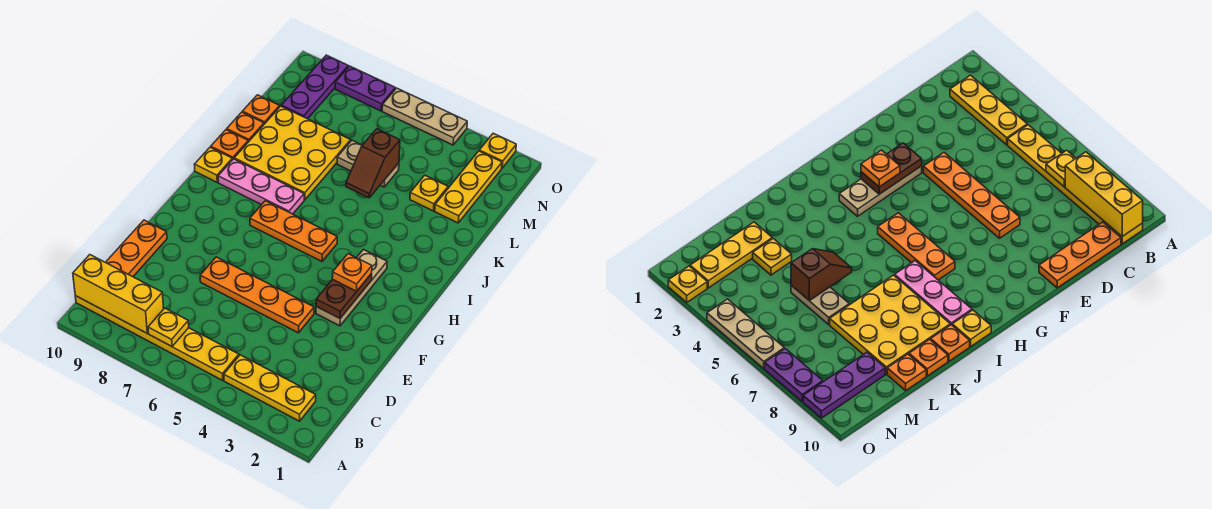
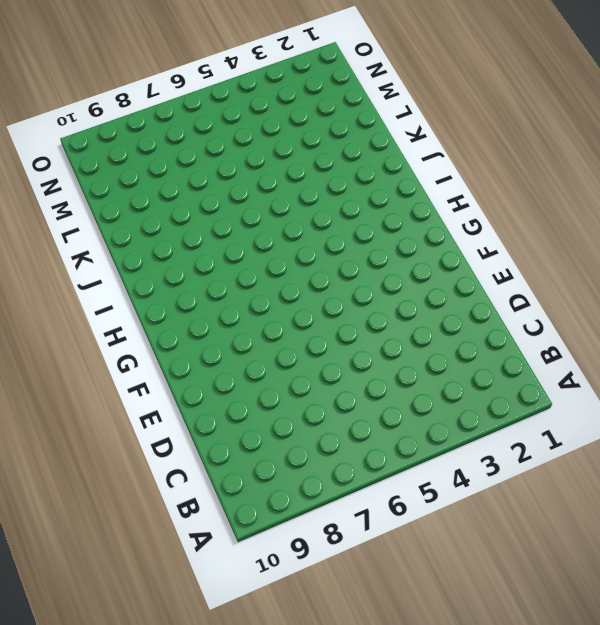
none -> yellow plate B2:B4 level 1
none -> yellow plate B5:B10 level 1
none -> orange plate C10:E10 level 1

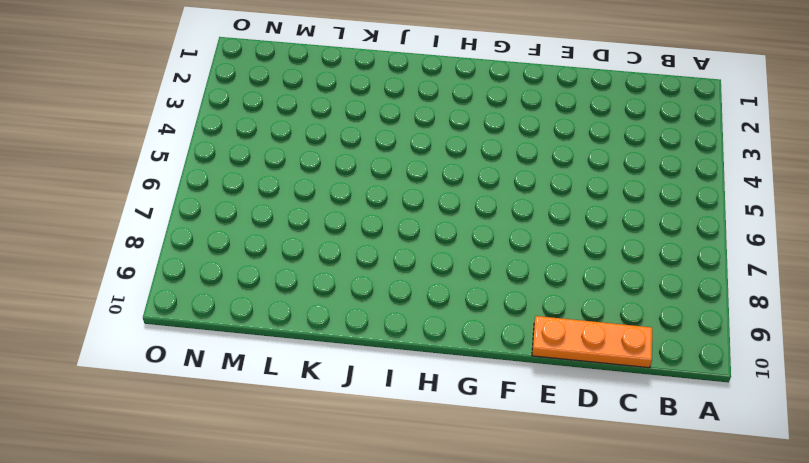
none -> yellow plate B2:B4 level 1
none -> yellow plate B5:B10 level 1
none -> orange plate E4:E7 level 1

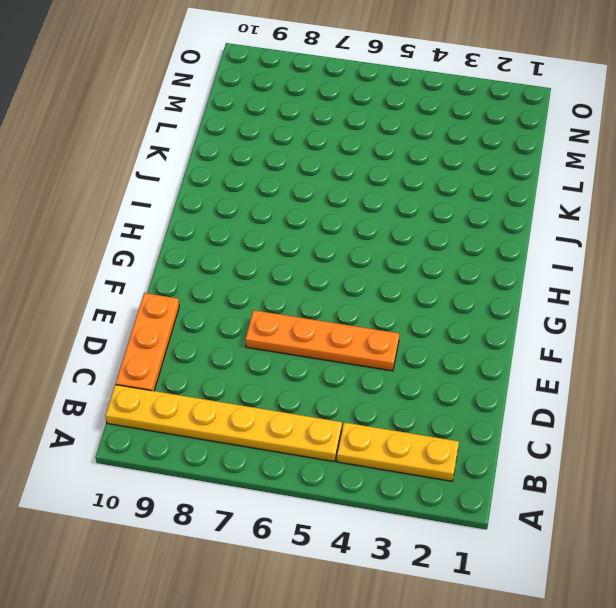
none -> tan plate F3:H3 level 1
none -> orange plate H5:H7 level 1
none -> pink plate I7:I9 level 1

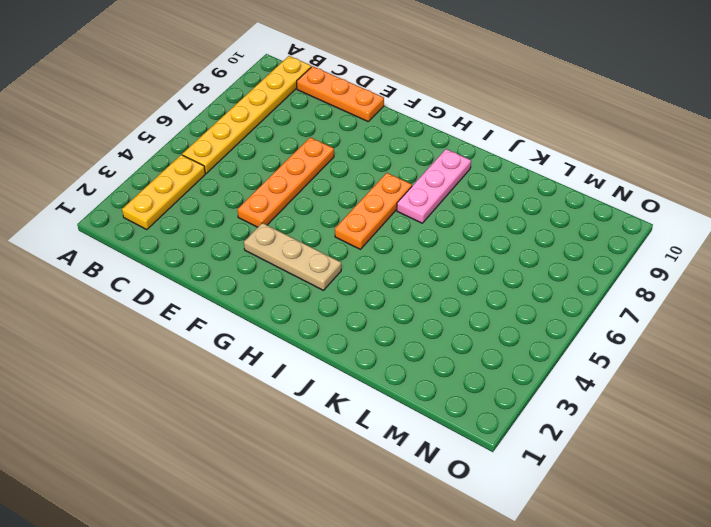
none -> yellow plate I10 level 1
none -> yellow plate J7:L9 level 1
none -> orange plate J10 level 1

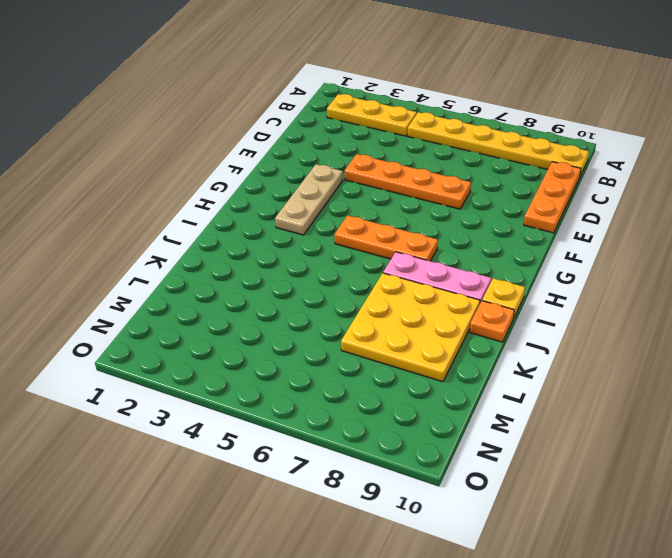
none -> orange plate K10 level 1
none -> yellow plate L2:N2 level 1
none -> yellow plate L3 level 1

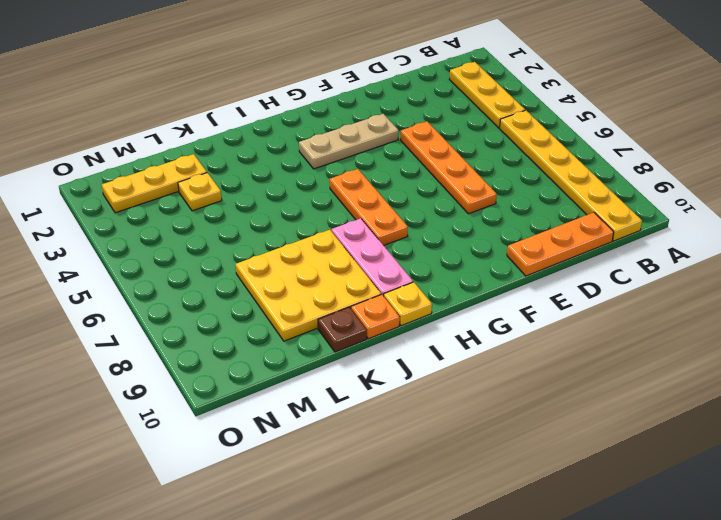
brown plate K10 level 1 -> orange plate K10 level 1
none -> tan plate L5:L6 level 1
none -> orange plate L10 level 1
none -> purple plate M9:O9 level 1

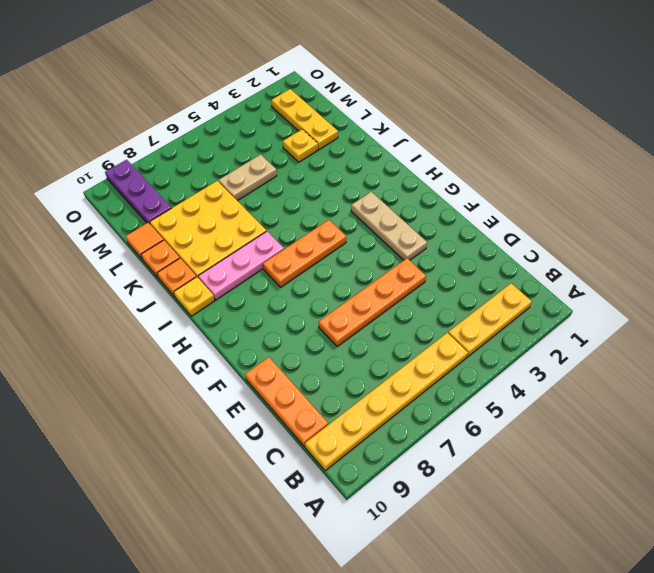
orange tile L10 level 1 -> orange plate L10 level 1
none -> yellow plate O2 level 1
none -> tan plate O4:O6 level 1
none -> purple plate O7:O8 level 1

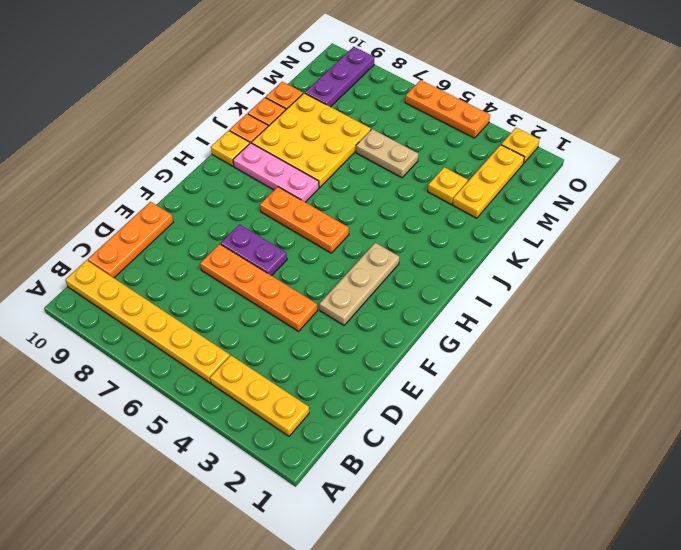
purple plate F6:F7 level 1 -> purple plate O7:O8 level 1
orange plate O4:O6 level 1 -> tan plate O4:O6 level 1
none -> yellow plate B7 level 2
none -> yellow brick B8:B10 level 2
none -> brown plate F3:G3 level 2

